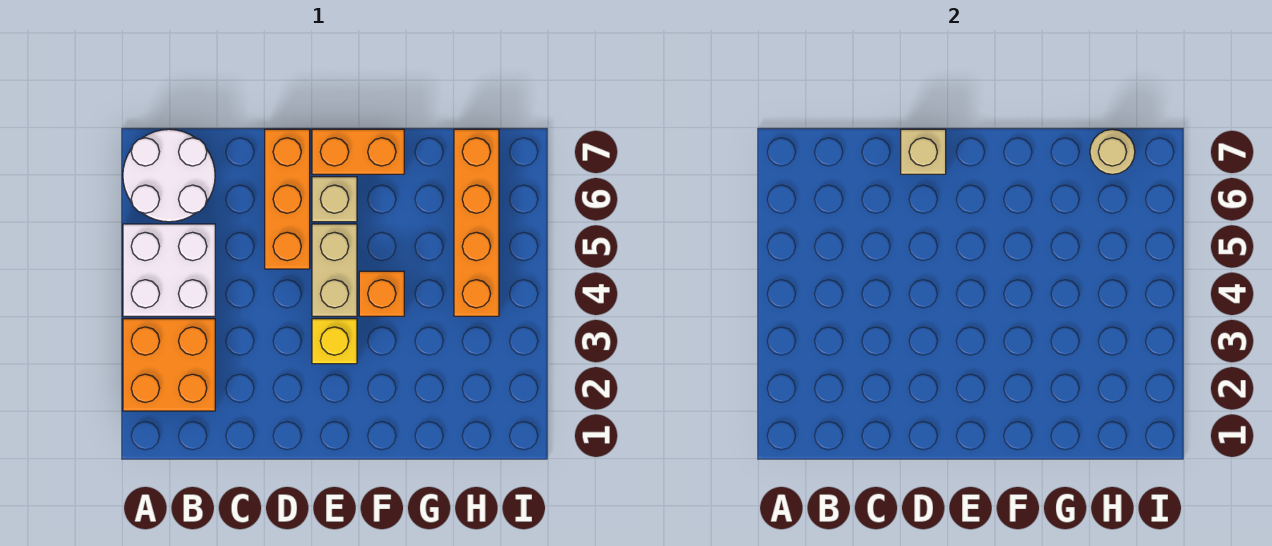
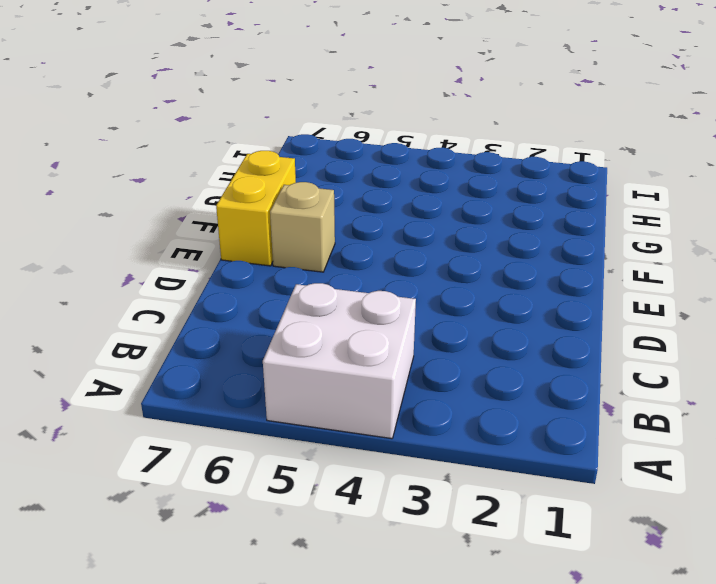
yellow brick E7:F7 level 1 -> orange brick E7:F7 level 1
none -> orange brick A2:B3 level 1
none -> white round brick A6:B7 level 1
none -> orange brick D5:D7 level 1

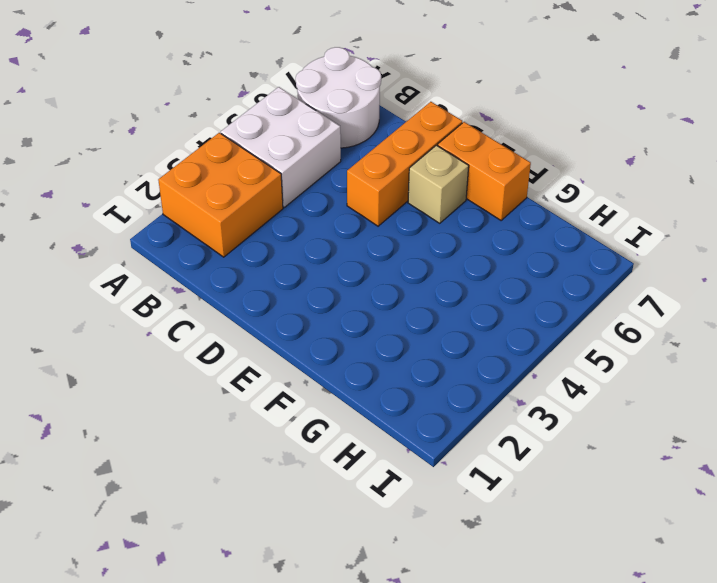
none -> yellow brick E3 level 1
none -> tan brick E4:E5 level 1
none -> orange brick F4 level 1

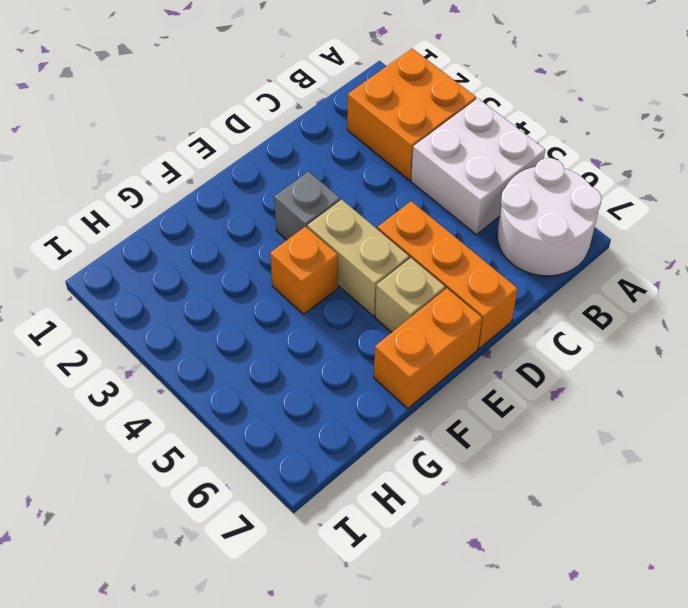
grey brick E3 level 1 -> yellow brick E3 level 1
none -> orange brick H4:H7 level 1
none -> tan brick D7 level 2
none -> tan round brick H7 level 2

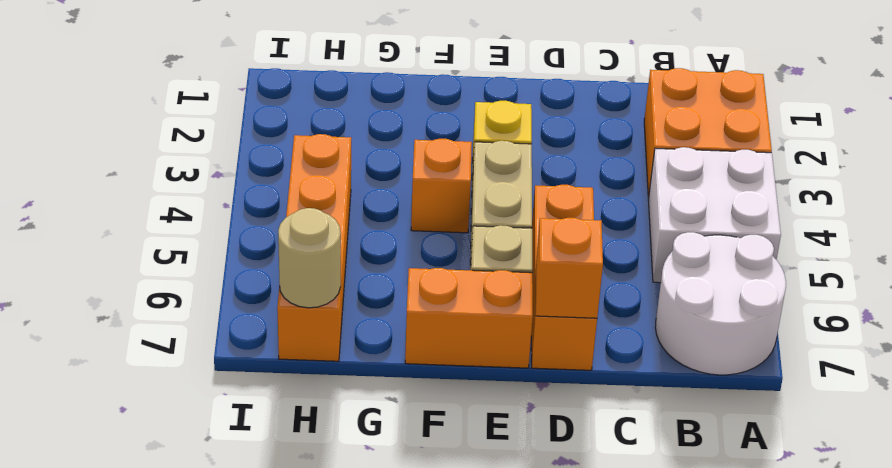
orange brick D7 level 2 -> tan brick D7 level 2

